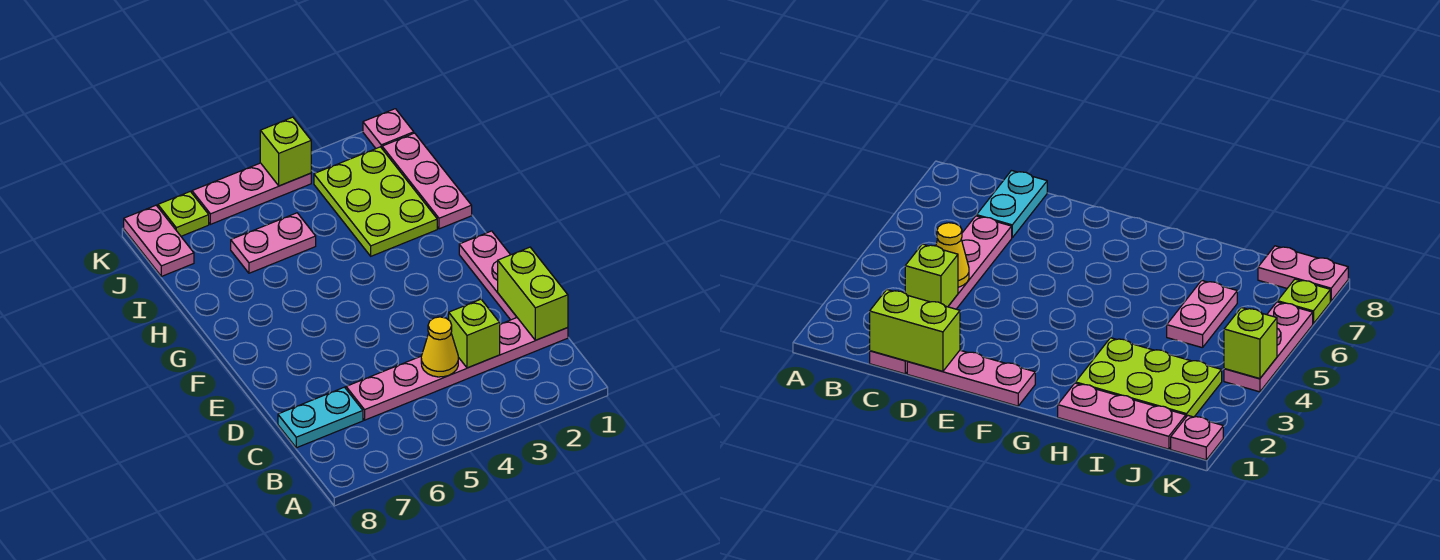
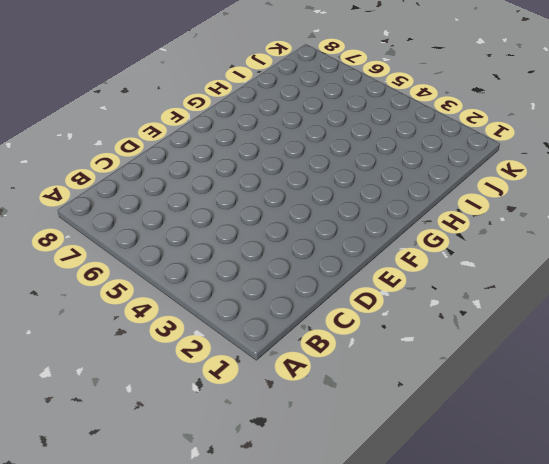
none -> pink plate C1:C6 level 1
none -> cyan plate C7:C8 level 1
none -> pink plate D1:F1 level 1

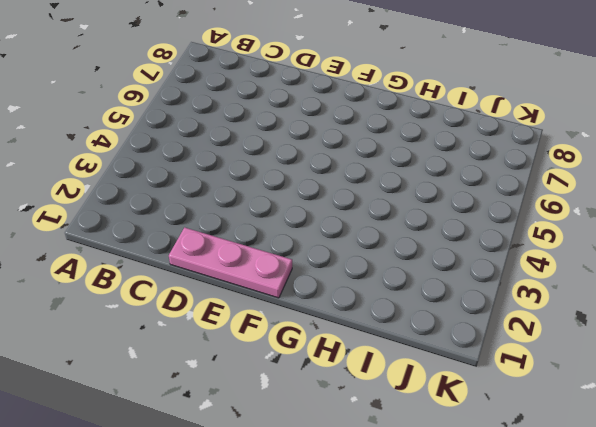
none -> pink plate C1:C6 level 1
none -> cyan plate C7:C8 level 1
none -> pink plate H1:J1 level 1

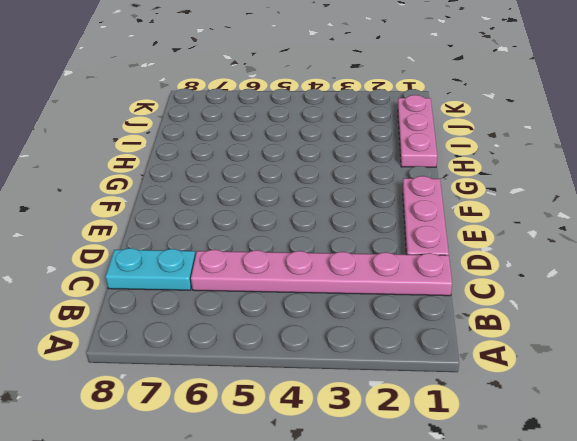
none -> lime plate H2:J3 level 1
none -> pink plate I5:I6 level 1
none -> pink plate J8:K8 level 1

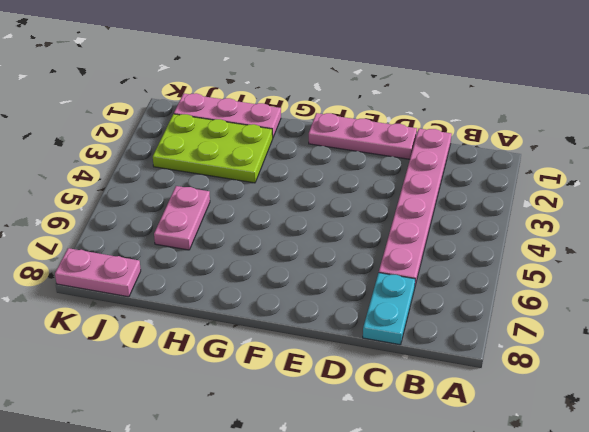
none -> pink plate K1 level 1
none -> pink plate K4:K6 level 1
none -> lime plate K7 level 1

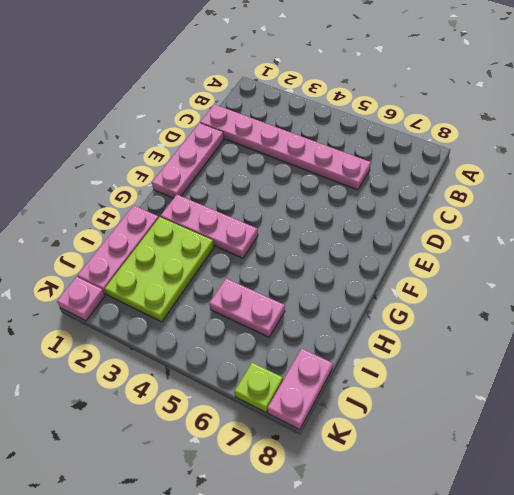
pink plate G2:G4 level 1 -> pink plate K4:K6 level 1
none -> cyan plate C7:C8 level 1
none -> lime brick C1:D1 level 2
none -> lime brick C3 level 2

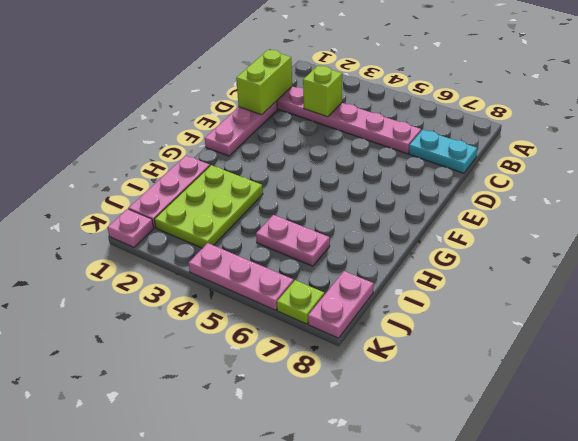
none -> yellow cone C4 level 2
none -> lime brick K4 level 2

